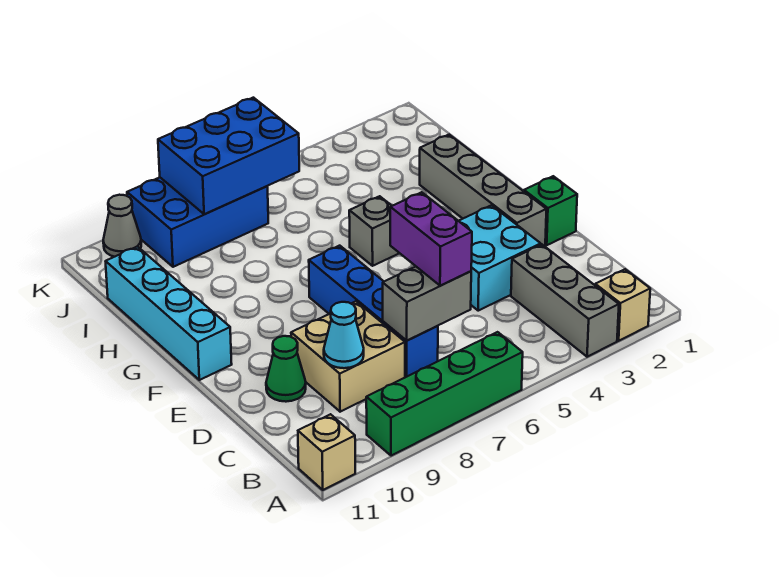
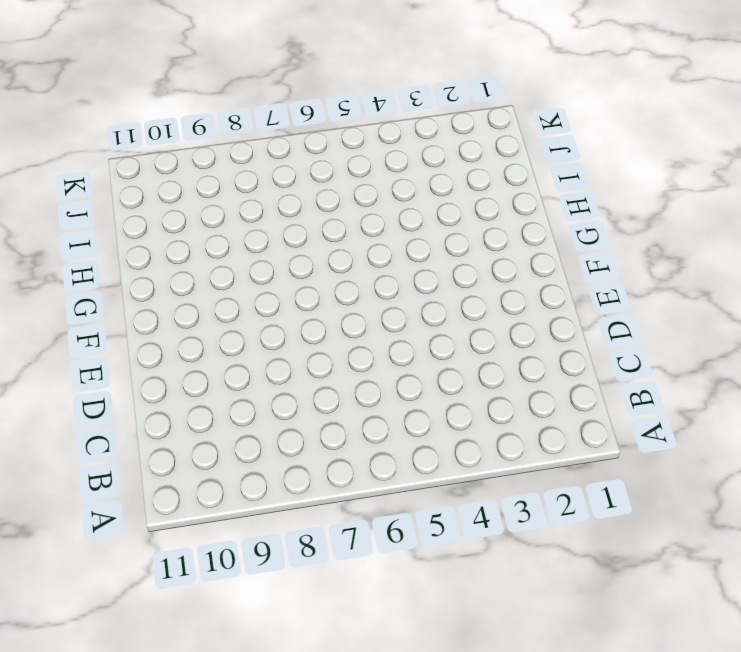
none -> tan brick A2 level 1
none -> grey brick A3:C3 level 1
none -> green brick A6:A9 level 1

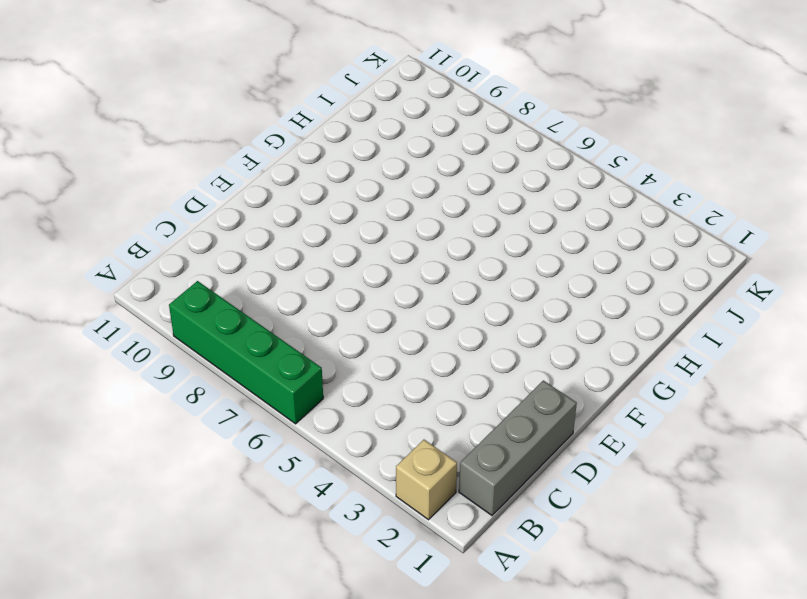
grey brick B1:D1 level 1 -> grey brick A3:C3 level 1
none -> tan brick A11 level 1
none -> blue brick C7:F7 level 1
none -> tan brick C8:D9 level 1

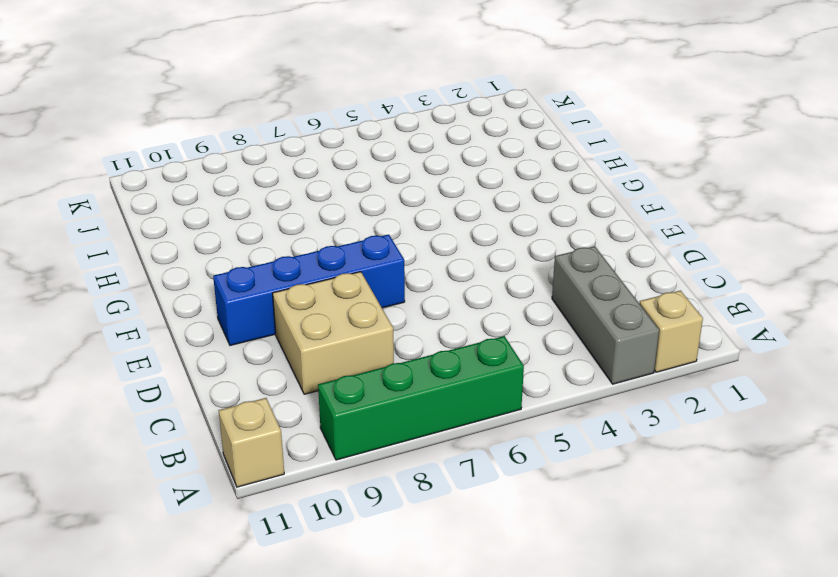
blue brick E7:E10 level 1 -> blue brick C7:F7 level 1
none -> cyan brick D3:E4 level 1
none -> green cone D10 level 1
none -> green brick E1 level 1

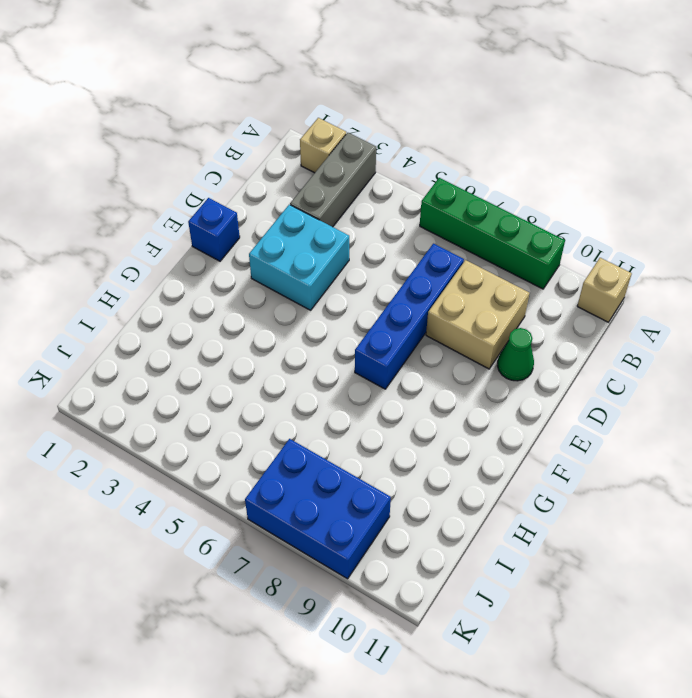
blue brick E1 level 1 -> green brick E1 level 1
none -> grey brick E2:H2 level 1
none -> cyan brick F11:I11 level 1
none -> grey brick G5 level 1

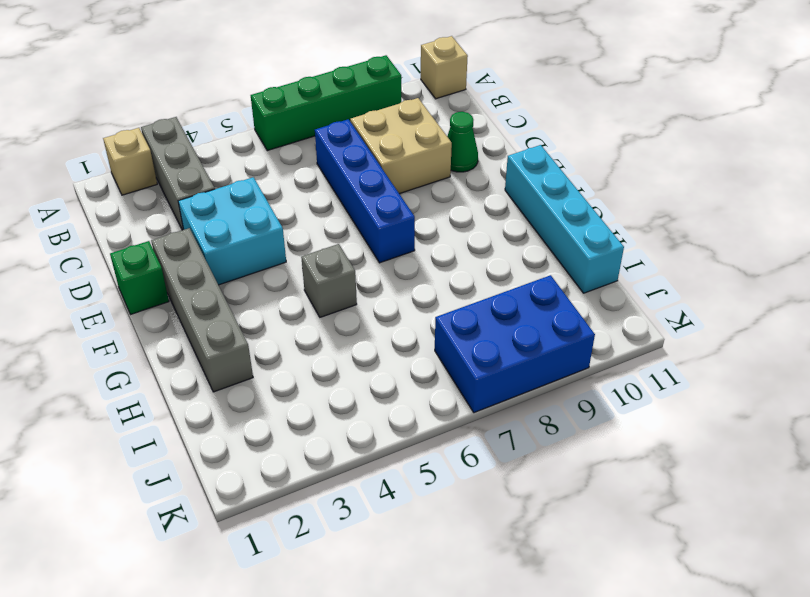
none -> grey cone K10 level 1
none -> grey brick C6:C7 level 2
none -> cyan cone C9 level 2

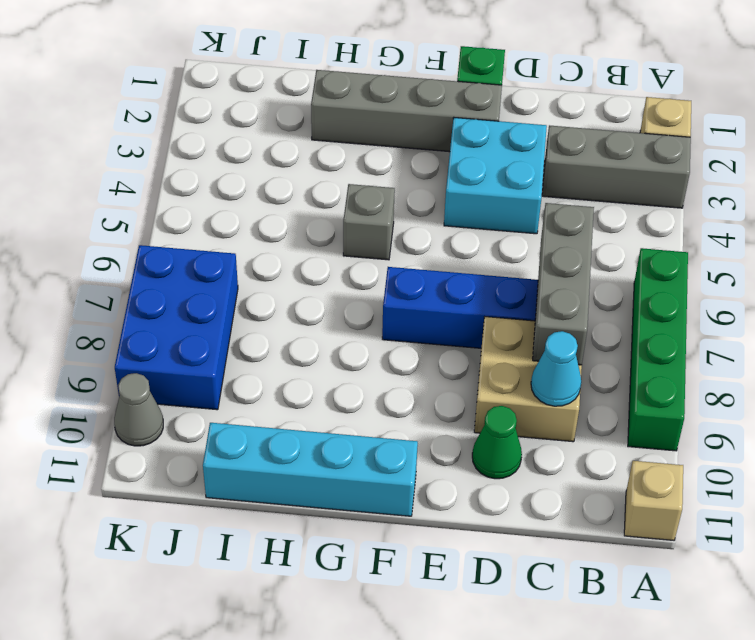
grey brick C6:C8 level 2 -> grey brick C6:C7 level 2
none -> blue brick J6:K8 level 2
none -> purple brick C6:D6 level 3

